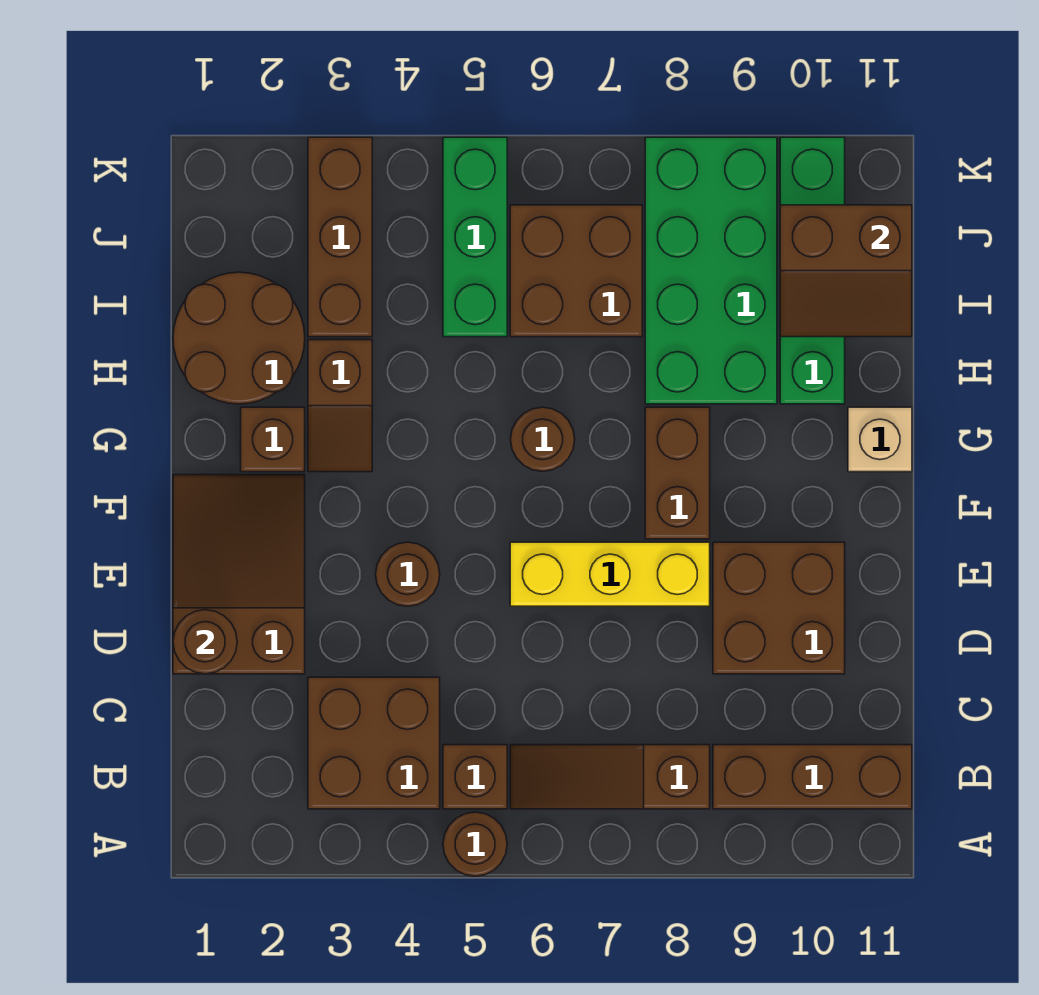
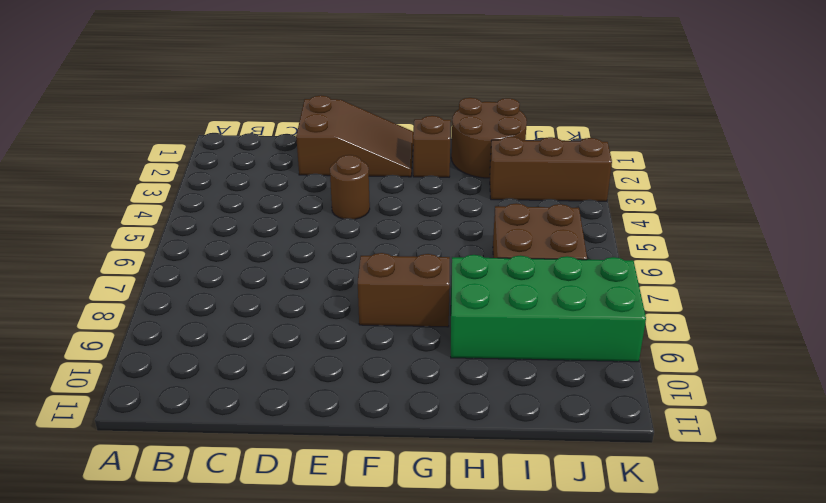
none -> brown round brick A5 level 1
none -> brown brick B3:C4 level 1
none -> brown brick B5 level 1

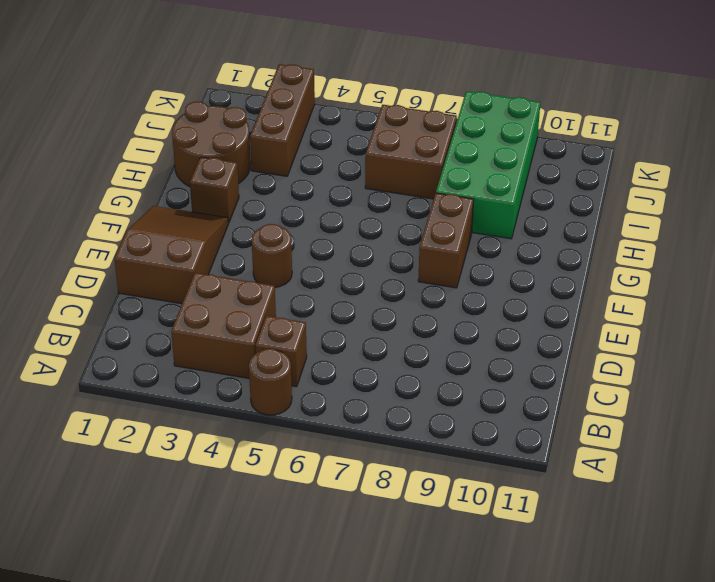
none -> brown slope B6:B8 level 1 top 8
none -> brown brick B9:B11 level 1
none -> brown brick D9:E10 level 1

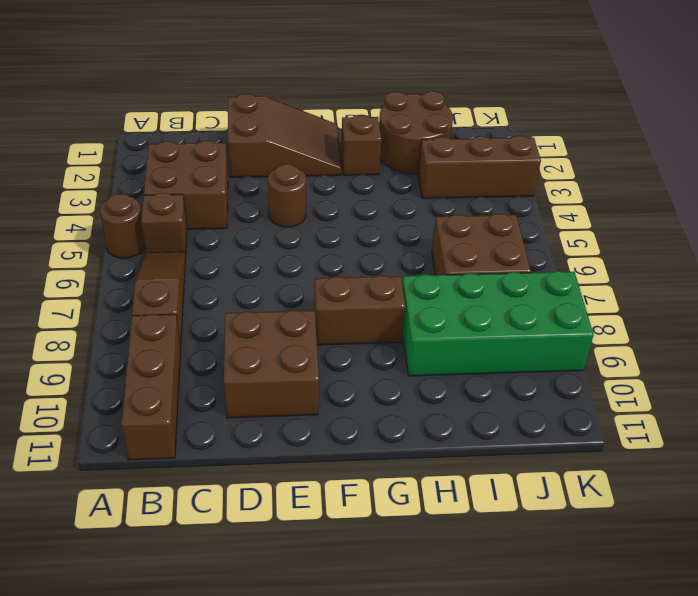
none -> yellow brick E6:E8 level 1
none -> brown slope G3:H3 level 1 top H
none -> brown round brick G6 level 1

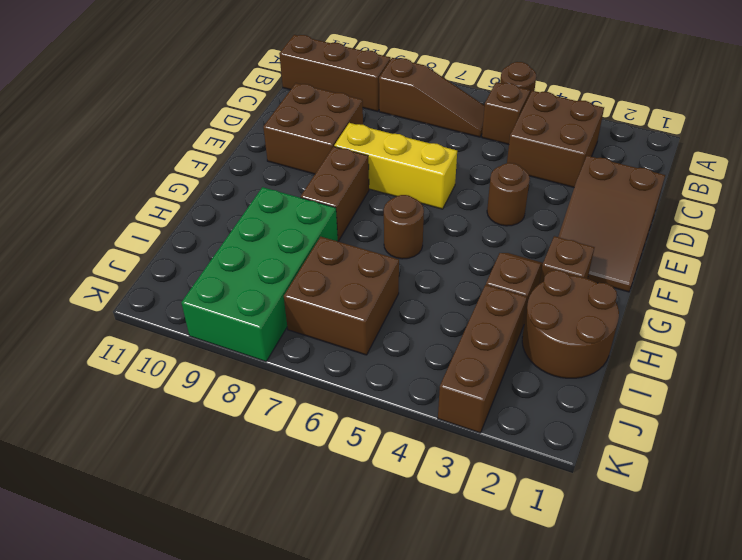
none -> tan brick G11 level 1
none -> green brick H10:K10 level 1
none -> green brick I5:K5 level 1

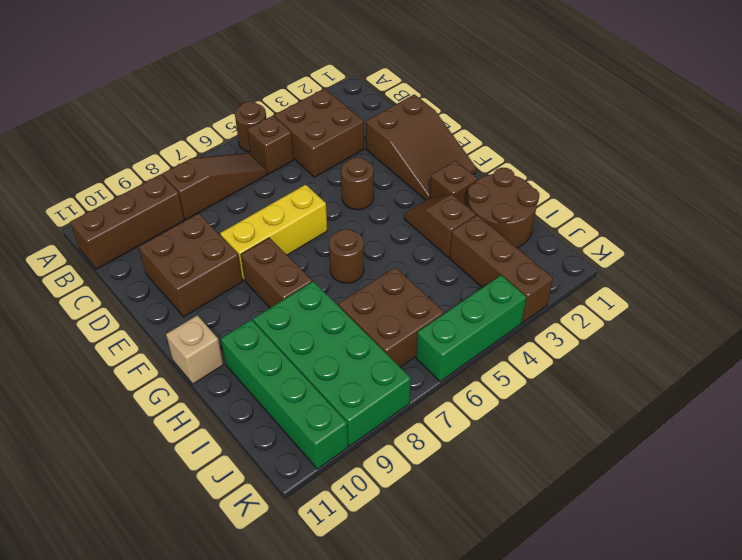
green brick K4:K6 level 1 -> green brick I5:K5 level 1
none -> brown round brick D1 level 2
none -> brown slope I10:J11 level 2 top J

